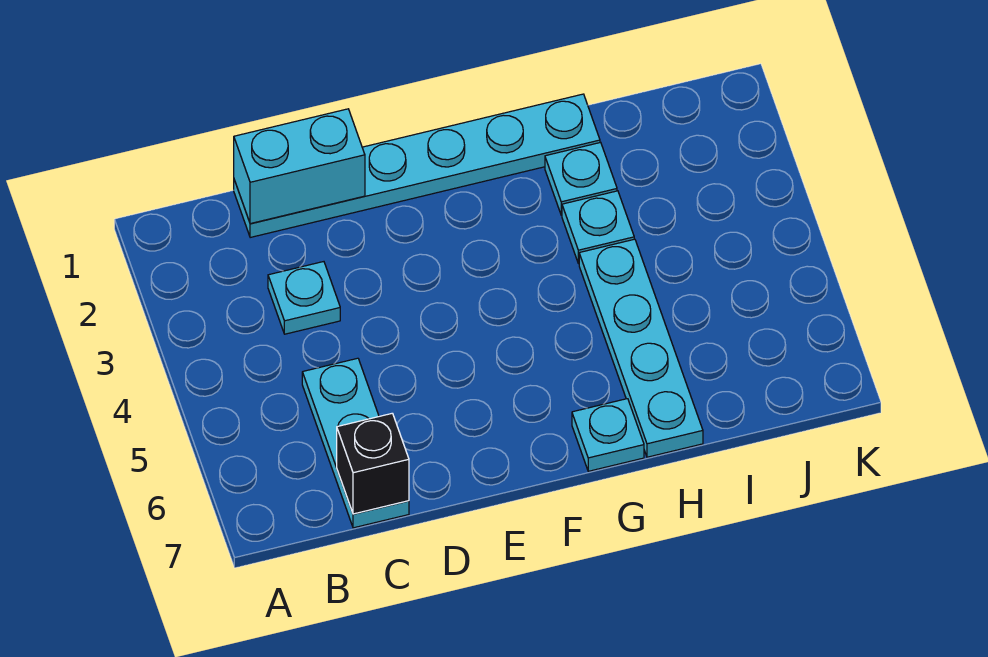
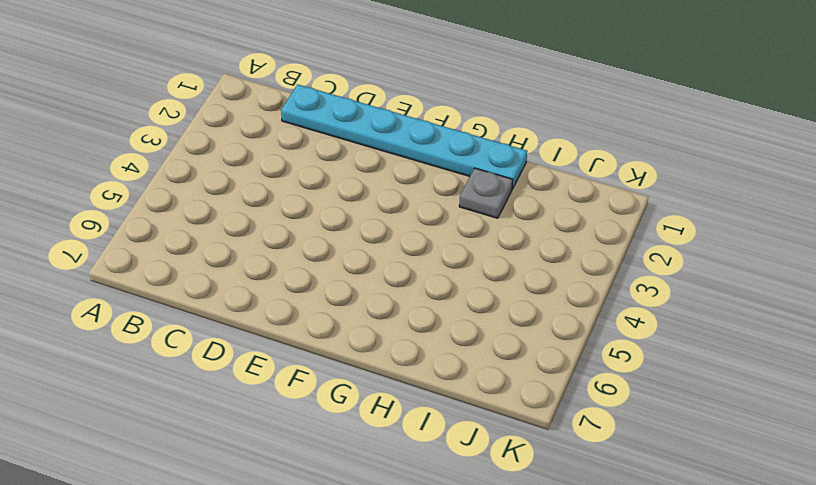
grey plate H2 level 1 -> cyan plate H2 level 1
none -> cyan plate C3 level 1
none -> cyan plate C5:C7 level 1

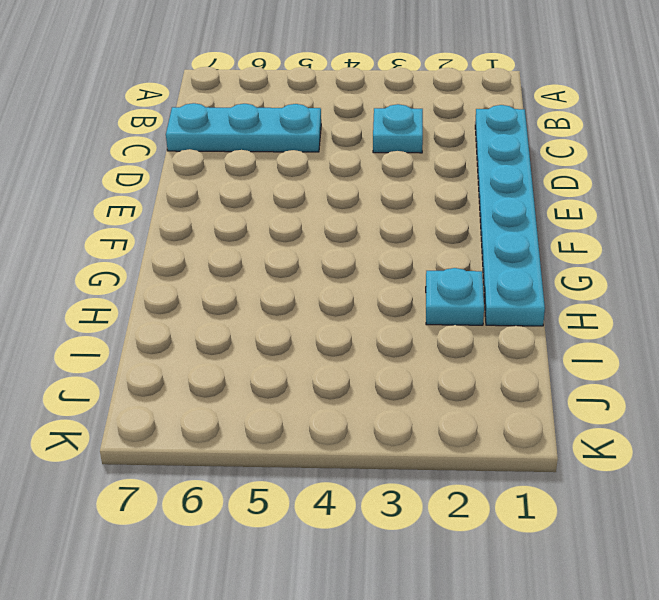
none -> cyan plate G7 level 1
none -> cyan plate H3 level 1

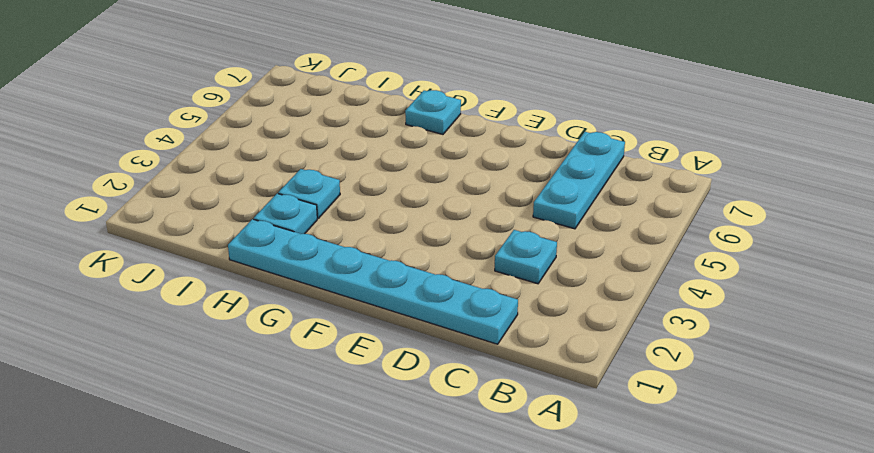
none -> cyan plate H4:H7 level 1
none -> cyan brick C1:D1 level 2

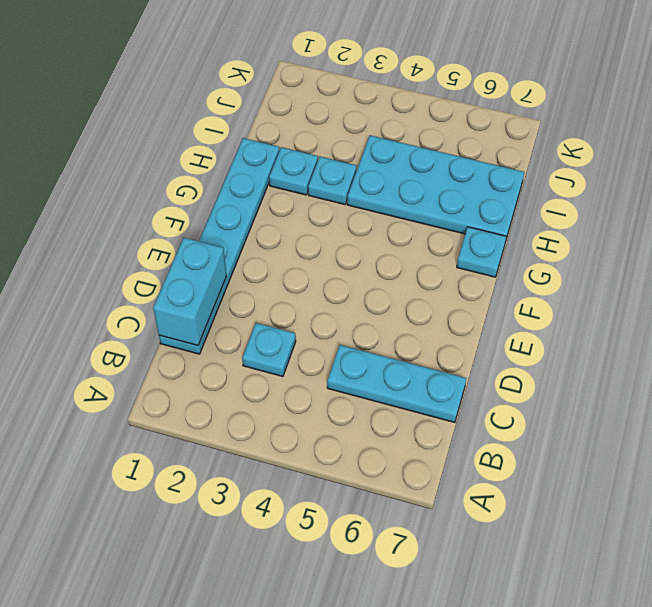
cyan plate H4:I7 level 1 -> cyan plate H4:H7 level 1
none -> black brick C7 level 2

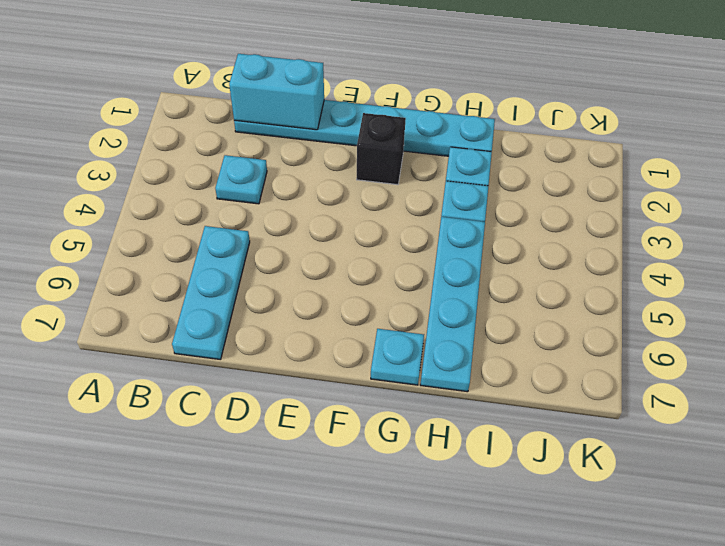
black brick F2 level 1 -> black brick C7 level 2

